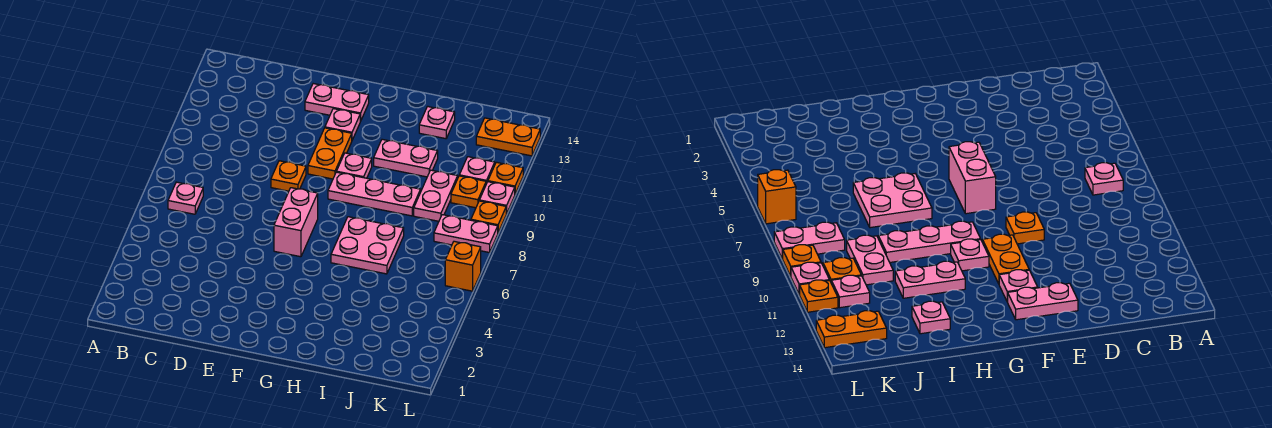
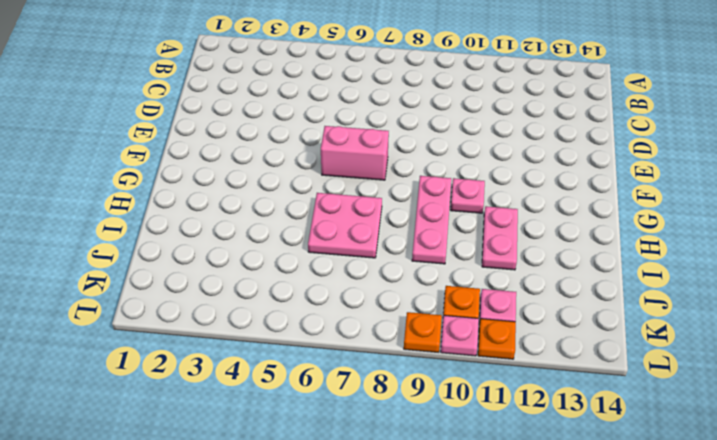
none -> pink plate B7 level 1
none -> orange plate E9 level 1
none -> pink plate E13:F13 level 1

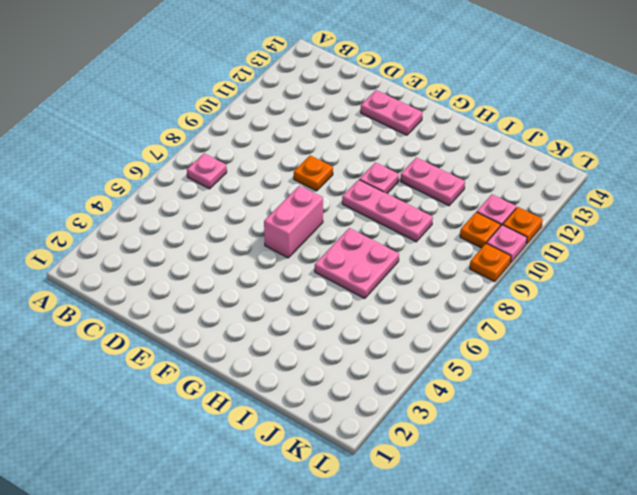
none -> orange plate F10:F11 level 1
none -> pink plate F12 level 1
none -> pink plate I13 level 1

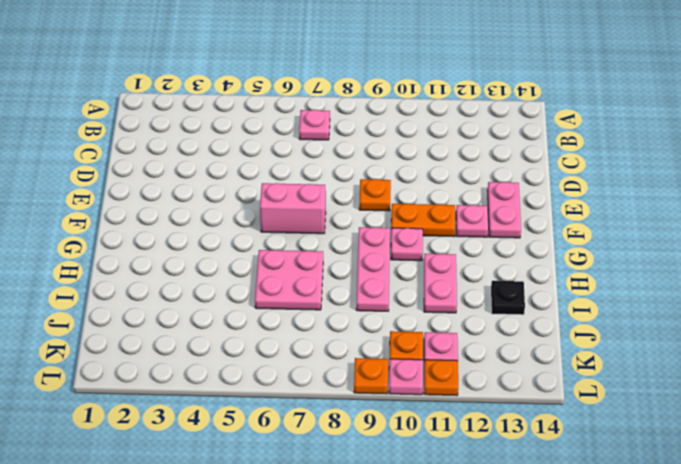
black plate I13 level 1 -> pink plate I13 level 1
none -> pink plate J9:J10 level 1
none -> pink plate K8:L8 level 1
none -> orange plate K13:L13 level 1

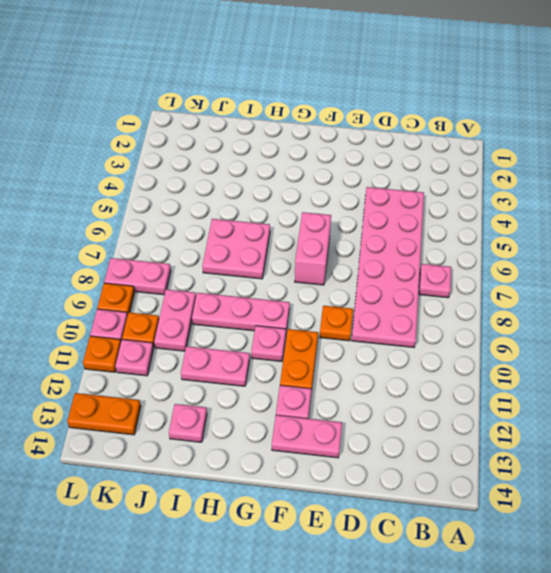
pink plate C4:D9 level 1 -> none
none -> orange brick L6 level 1

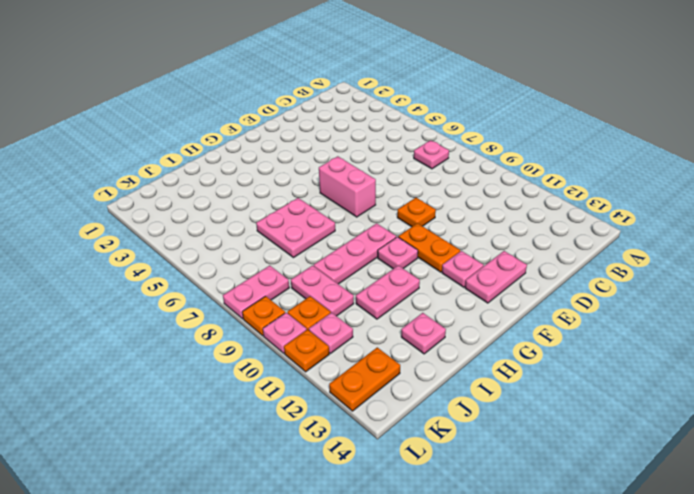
none -> orange brick L6 level 1

